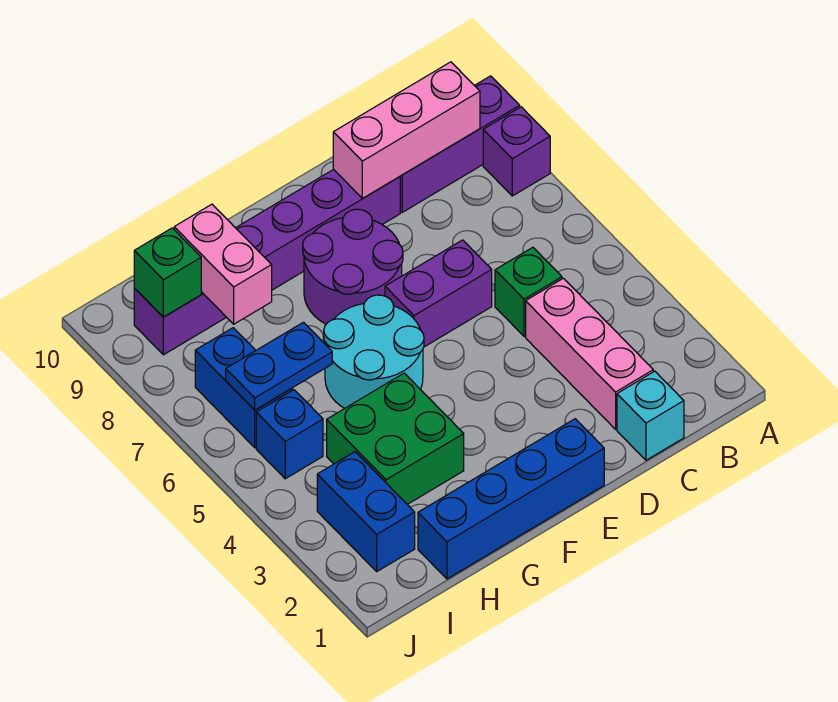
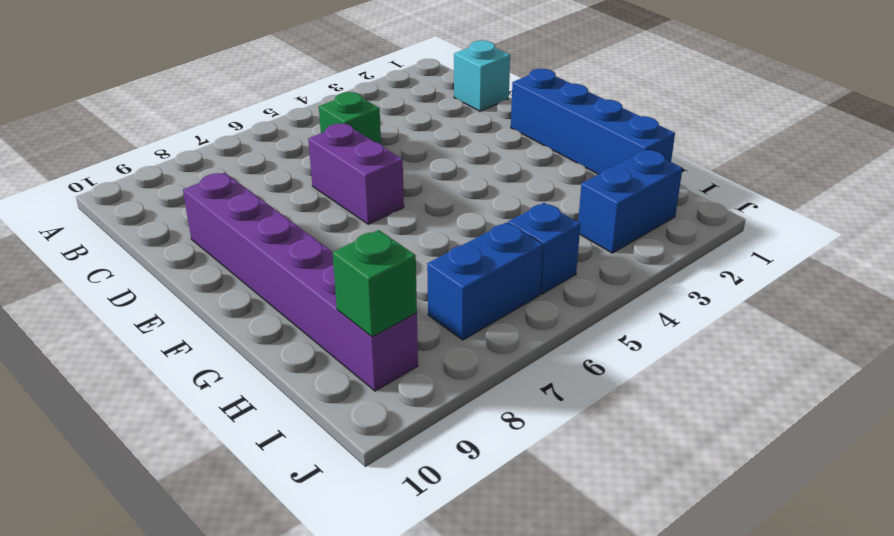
none -> purple brick A8 level 1
none -> purple brick A9:C9 level 1
none -> pink brick C2:C4 level 1

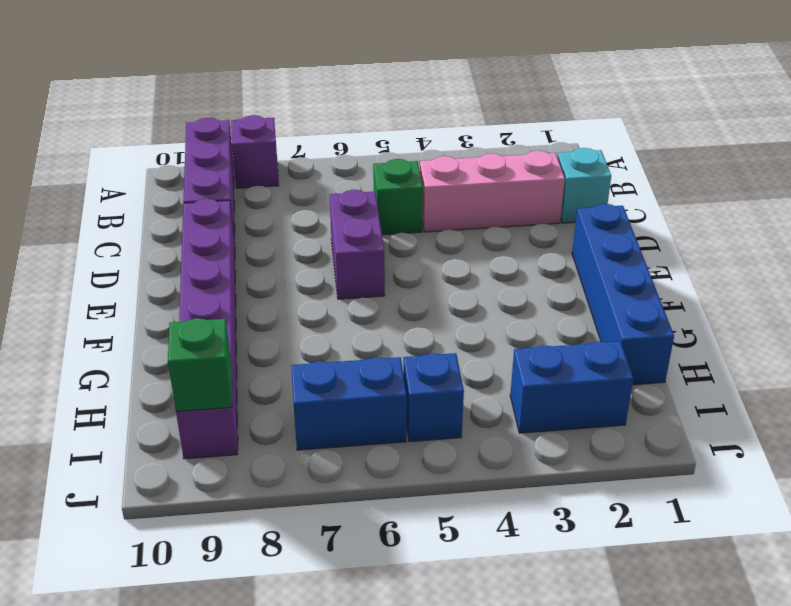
none -> purple round brick E7:F8 level 1
none -> cyan round brick F5:G6 level 1
none -> green brick G3:H4 level 1

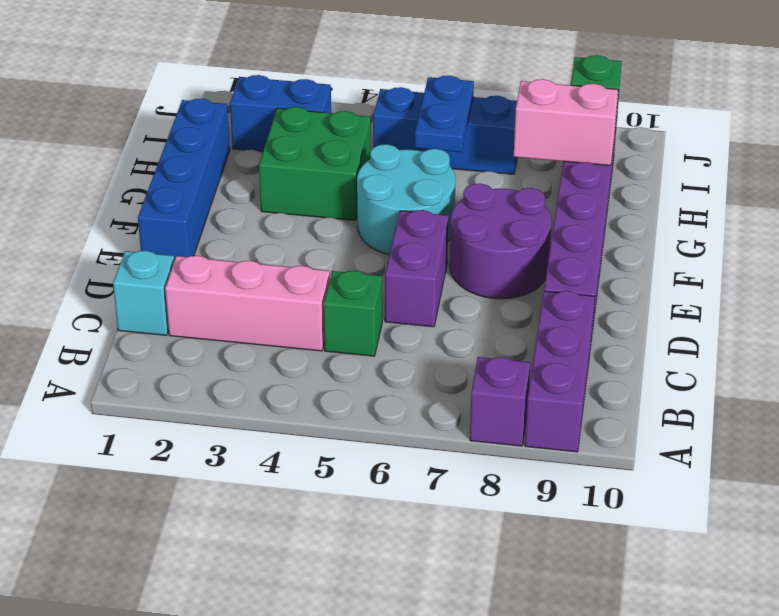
none -> pink brick B9:D9 level 2

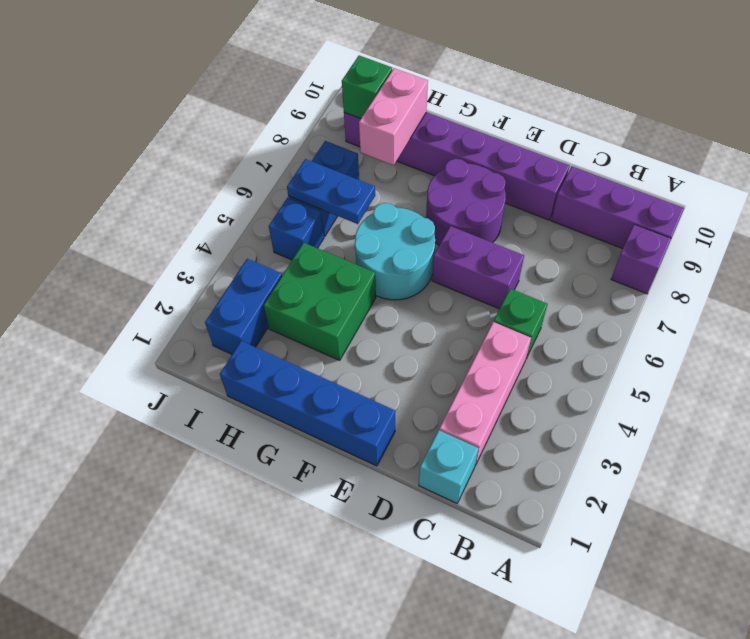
none -> pink brick B9:D9 level 2

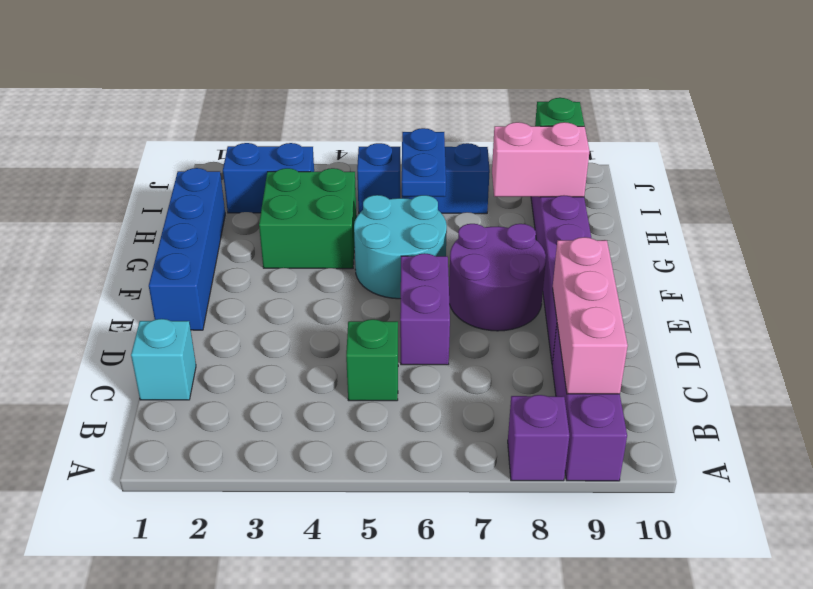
none -> pink brick C2:C4 level 1

